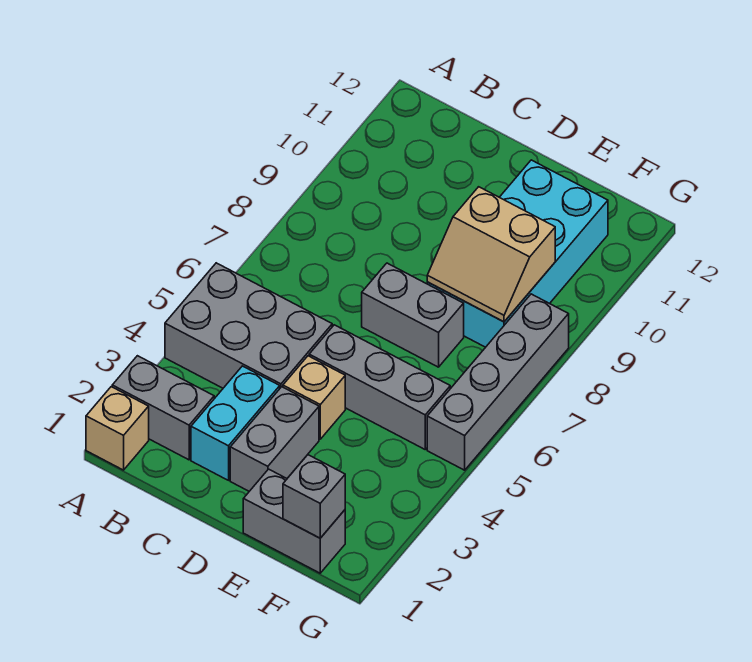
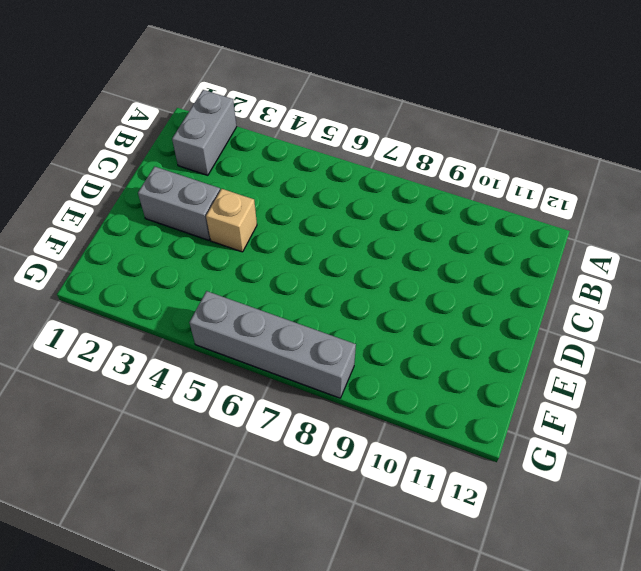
none -> tan brick A1 level 1
none -> grey brick A4:C5 level 1
none -> cyan brick C2:C3 level 1

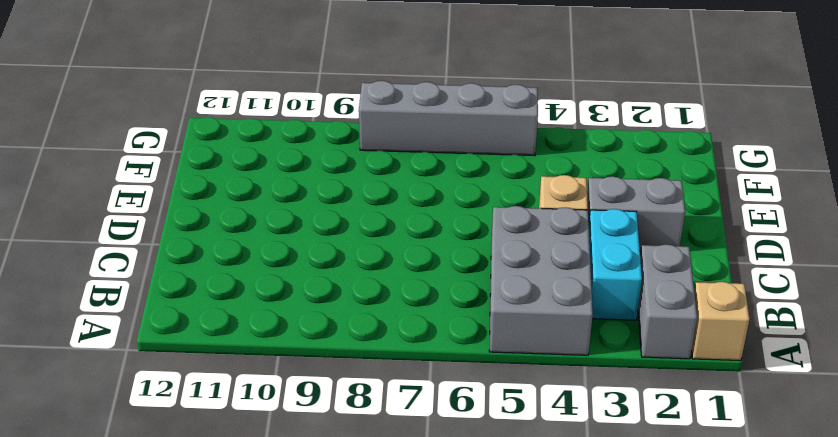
cyan brick B3:C3 level 1 -> cyan brick C2:C3 level 1
none -> grey brick D5:F5 level 1
none -> grey brick D7:E7 level 1
none -> grey brick E1:F1 level 1

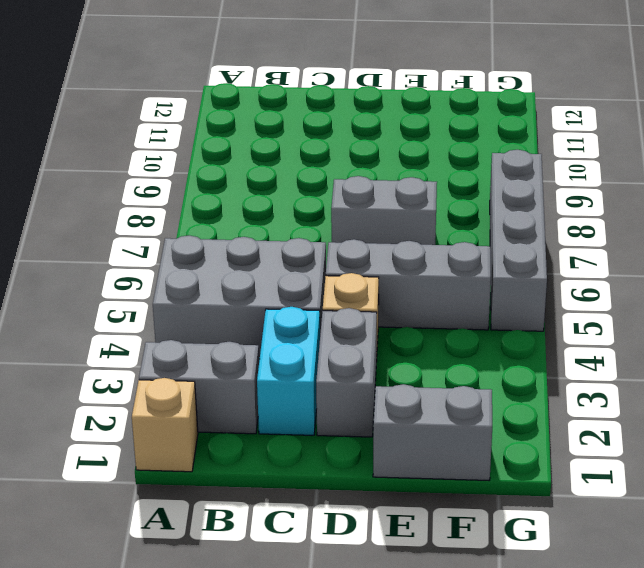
none -> cyan brick E8:F11 level 1
none -> tan slope E8:F9 level 2 top 9
none -> grey brick F1 level 2

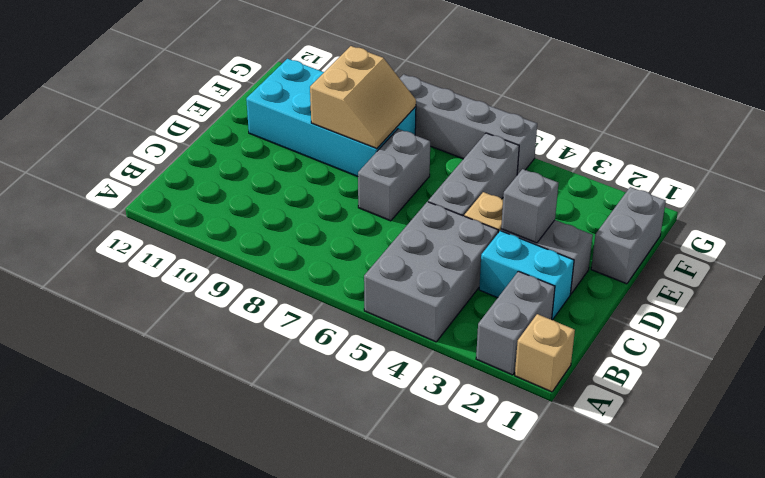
grey brick D3 level 2 -> grey brick F1 level 2

